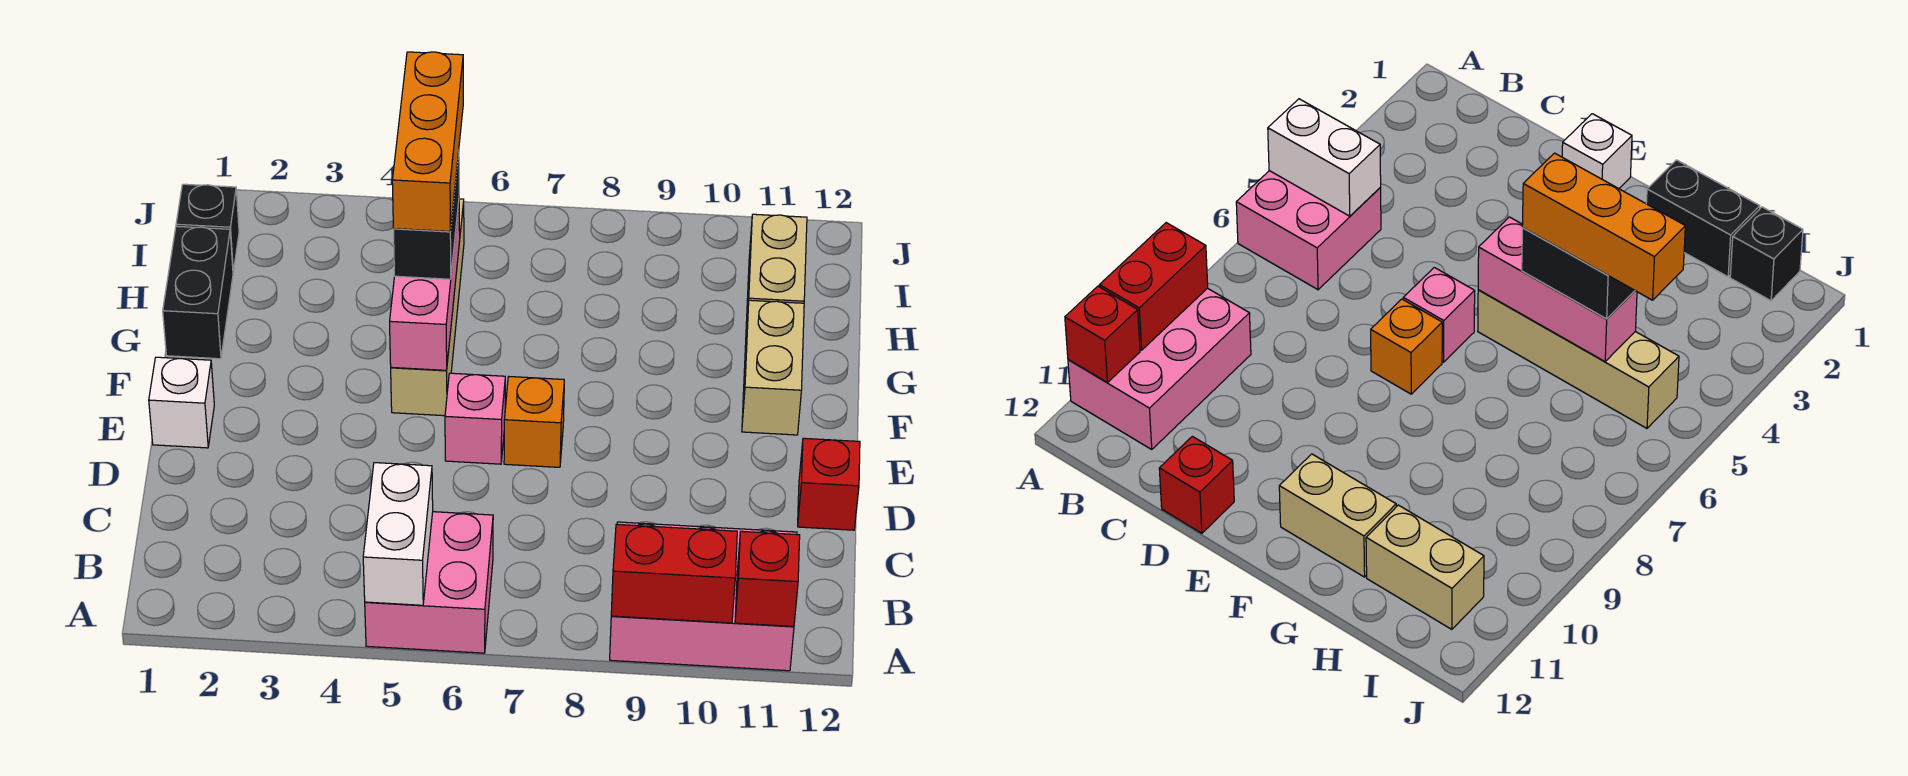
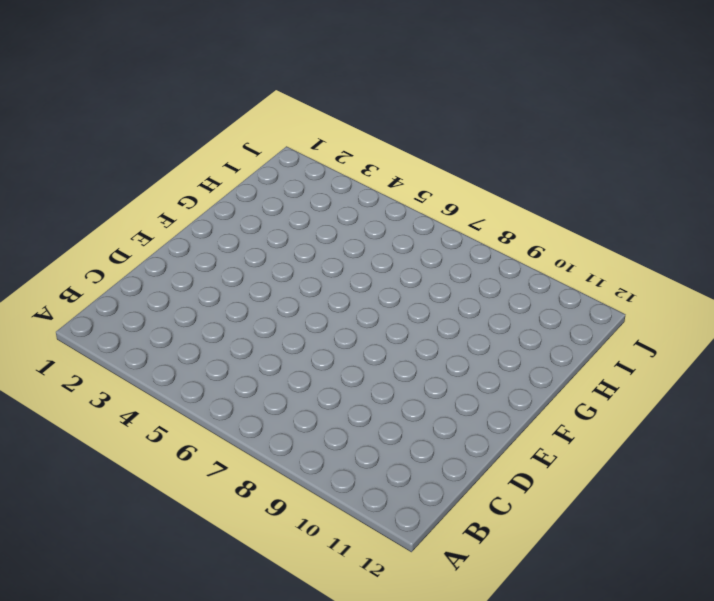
none -> pink brick A5:B6 level 1
none -> pink brick A9:B11 level 1
none -> red brick D12 level 1

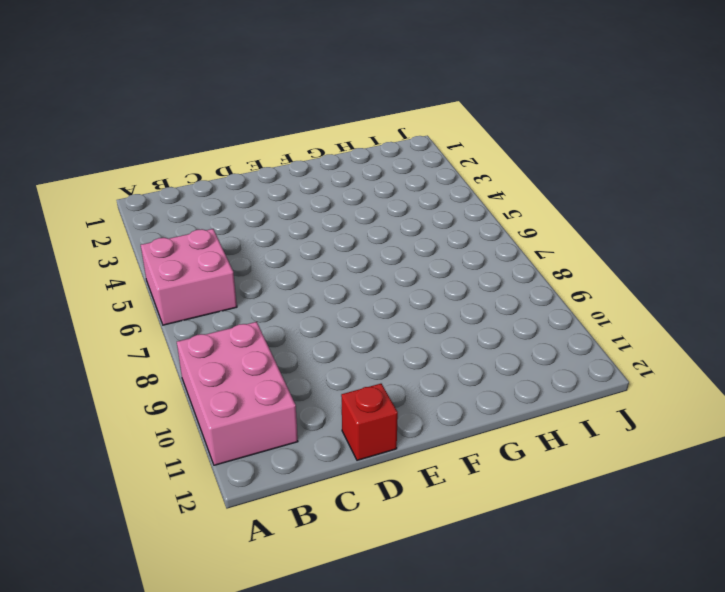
none -> white brick E1 level 1
none -> pink brick E6 level 1
none -> orange brick E7 level 1

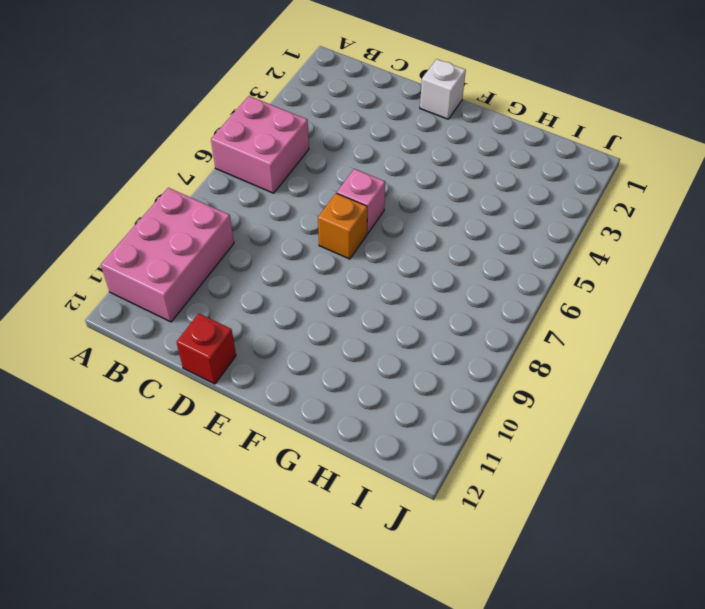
none -> tan brick F5:I5 level 1
none -> tan brick F11:G11 level 1
none -> black brick G1:H1 level 1

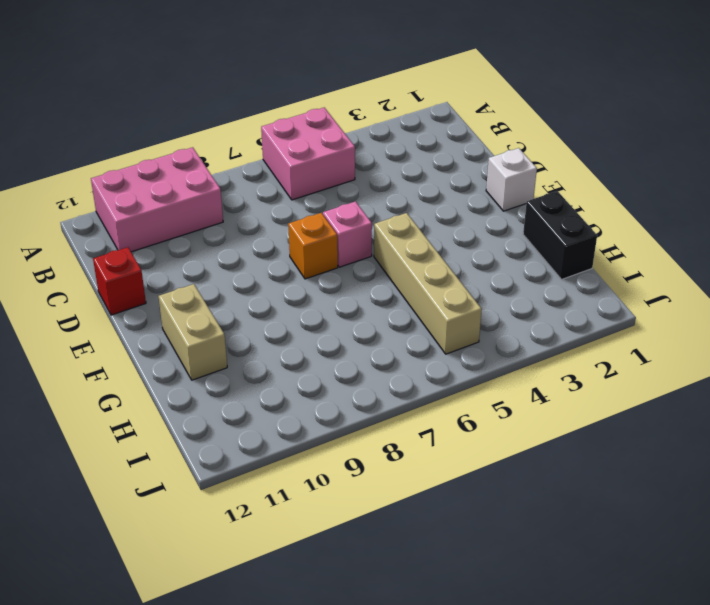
none -> tan brick H11:I11 level 1
none -> black brick I1 level 1
none -> white brick A5:B5 level 2

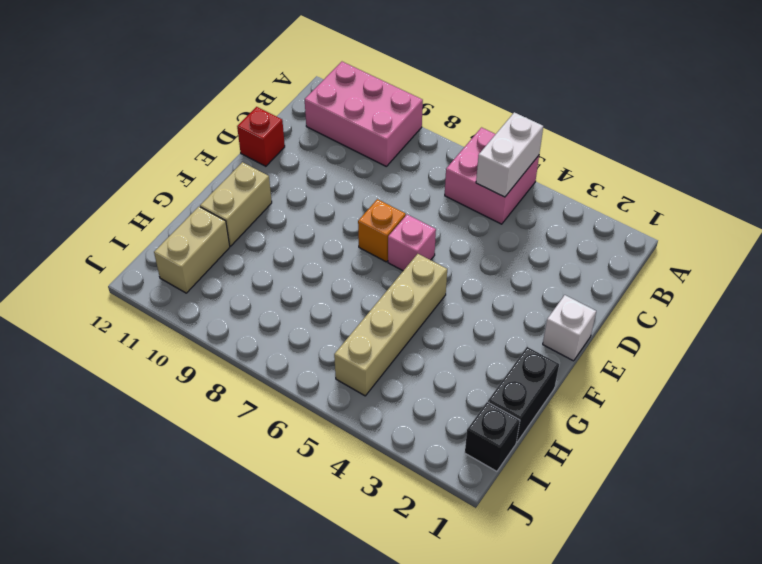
none -> red brick A9:A10 level 2
none -> red brick A11 level 2
none -> pink brick F5:H5 level 2

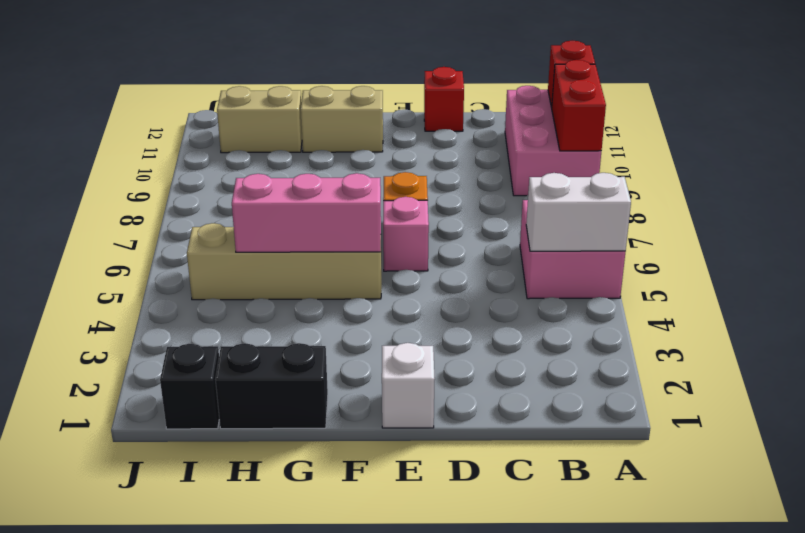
none -> black brick G5:H5 level 3
none -> orange brick G5:I5 level 4

